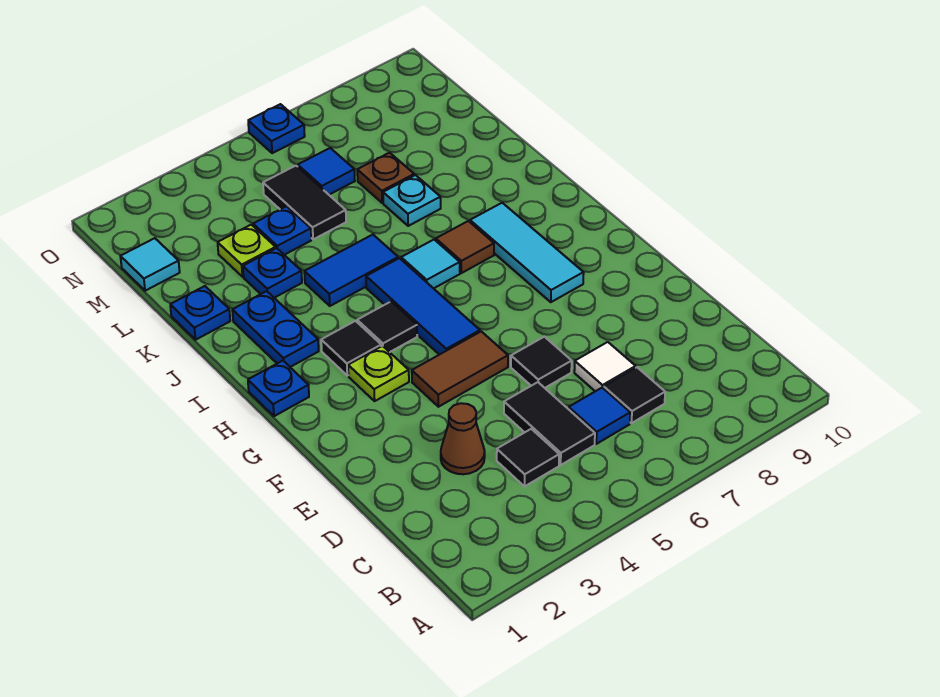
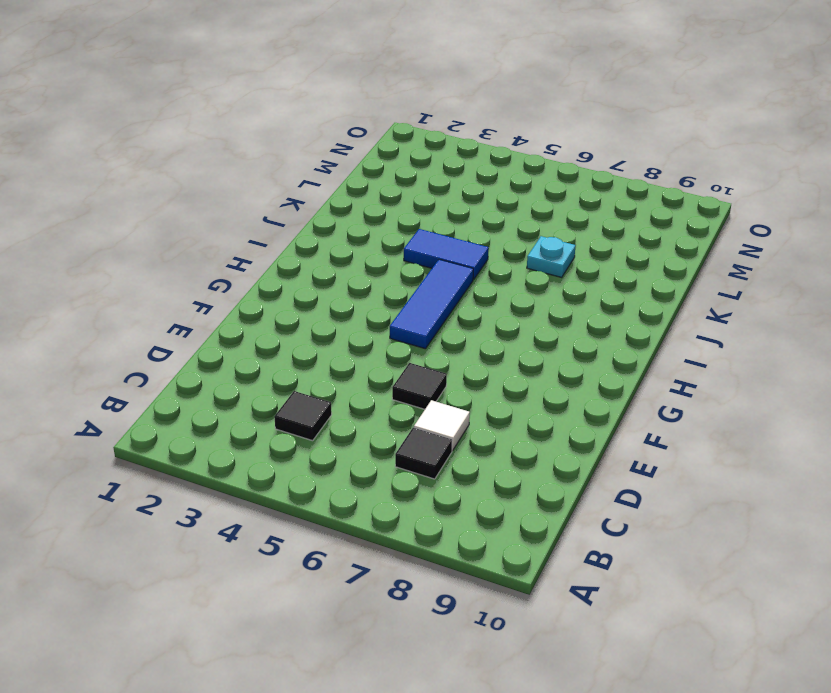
none -> black tile C5:D5 level 1
none -> blue tile C6 level 1
none -> brown cone D3 level 1

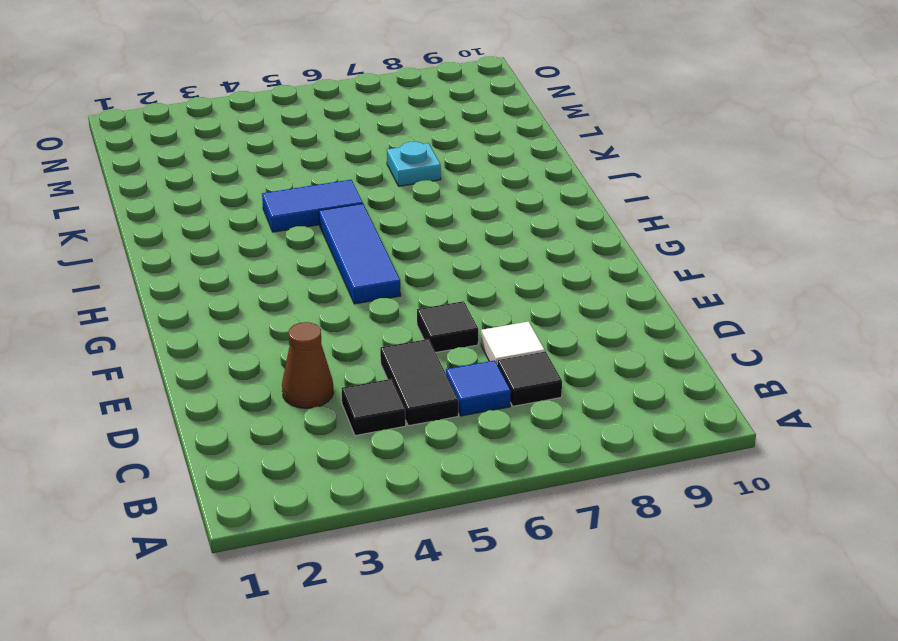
none -> brown tile F4:F5 level 1
none -> lime plate G3 level 1
none -> cyan tile G8:I8 level 1

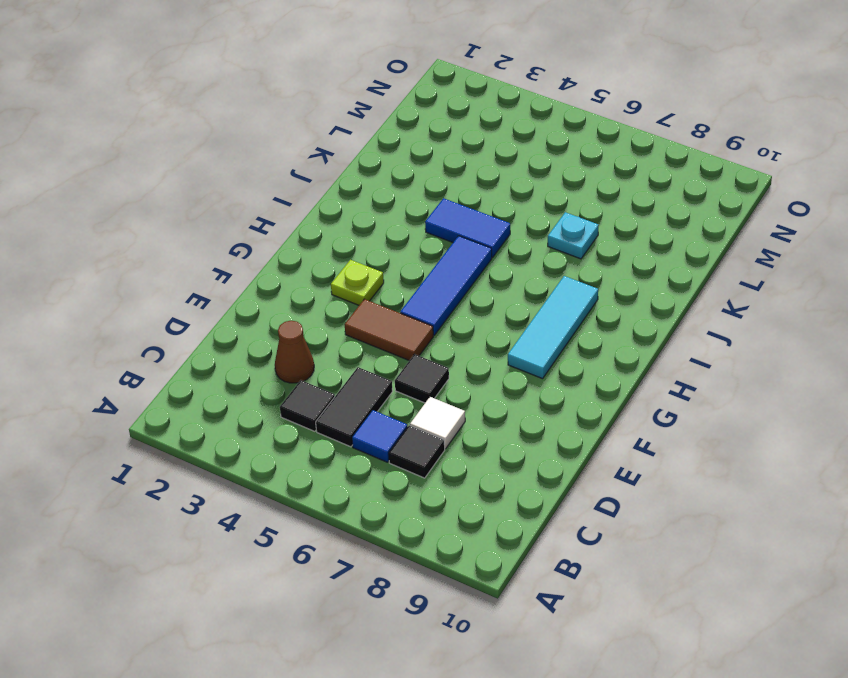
none -> blue plate H1 level 1
none -> black tile H3 level 1
none -> black tile H4 level 1

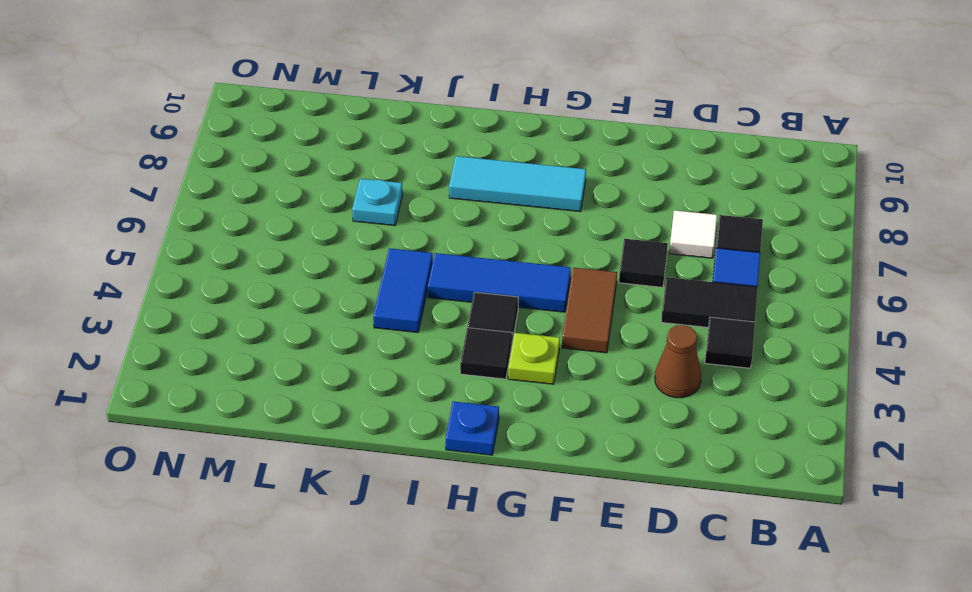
none -> blue plate I2:J2 level 1
none -> cyan tile I6 level 1
none -> brown tile I7 level 1

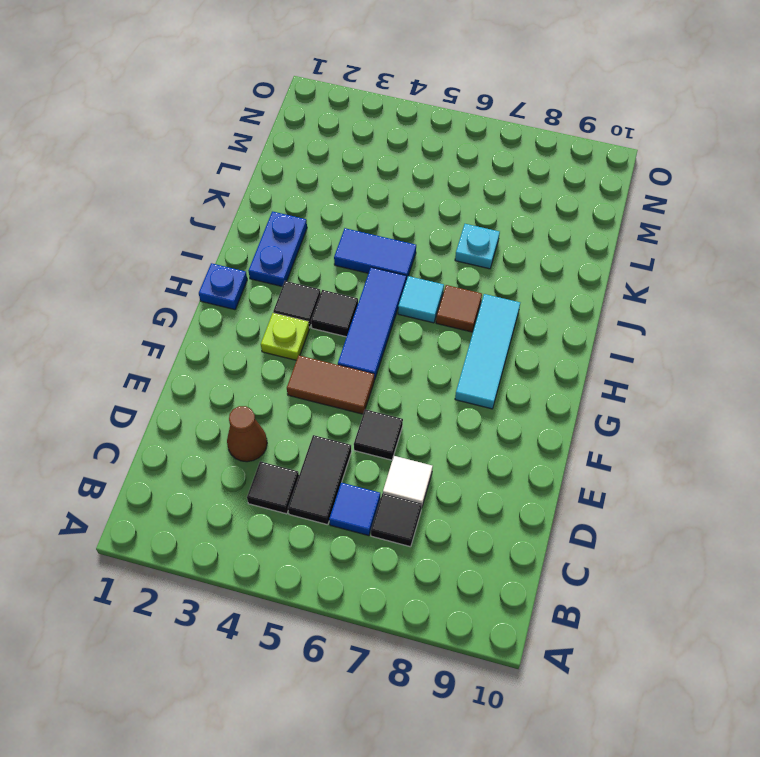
none -> blue plate K1 level 1
none -> blue plate K3 level 1
none -> lime plate L3 level 1

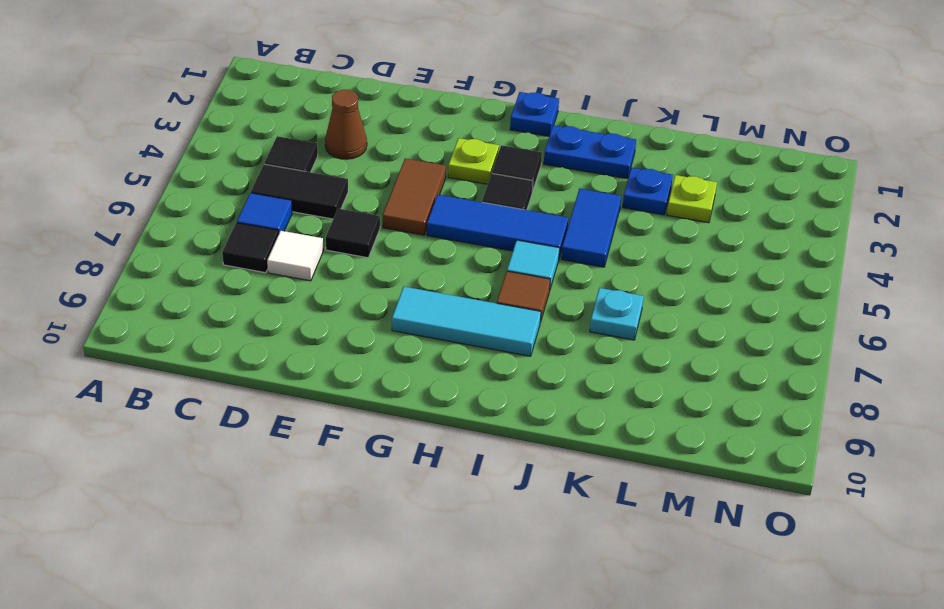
none -> blue plate K1 level 1
none -> blue plate L4 level 1
none -> black tile L5:M5 level 1

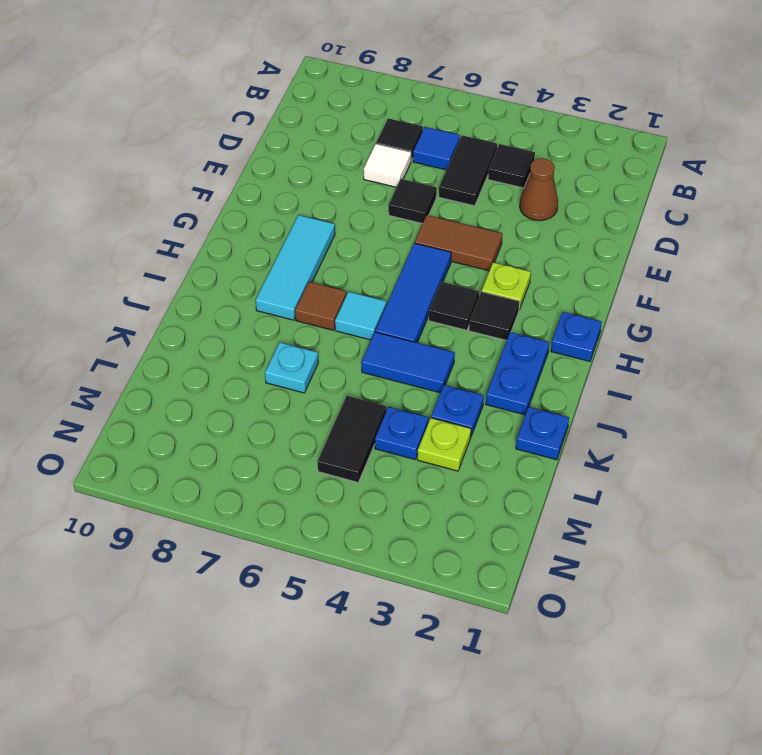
none -> brown plate L7 level 1
none -> cyan tile M1 level 1
none -> blue tile M6 level 1

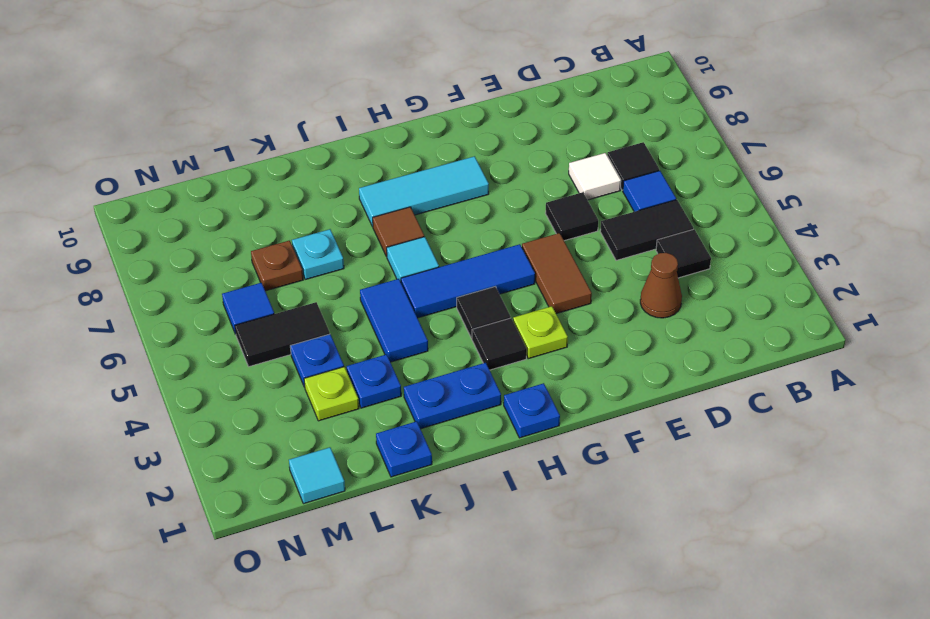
none -> blue plate O6 level 1

